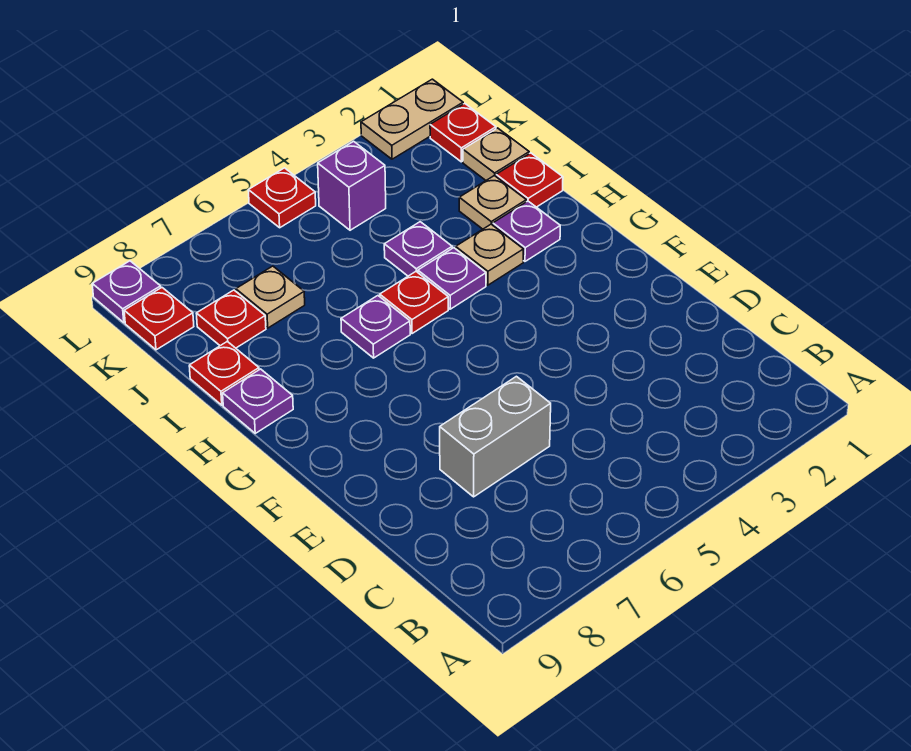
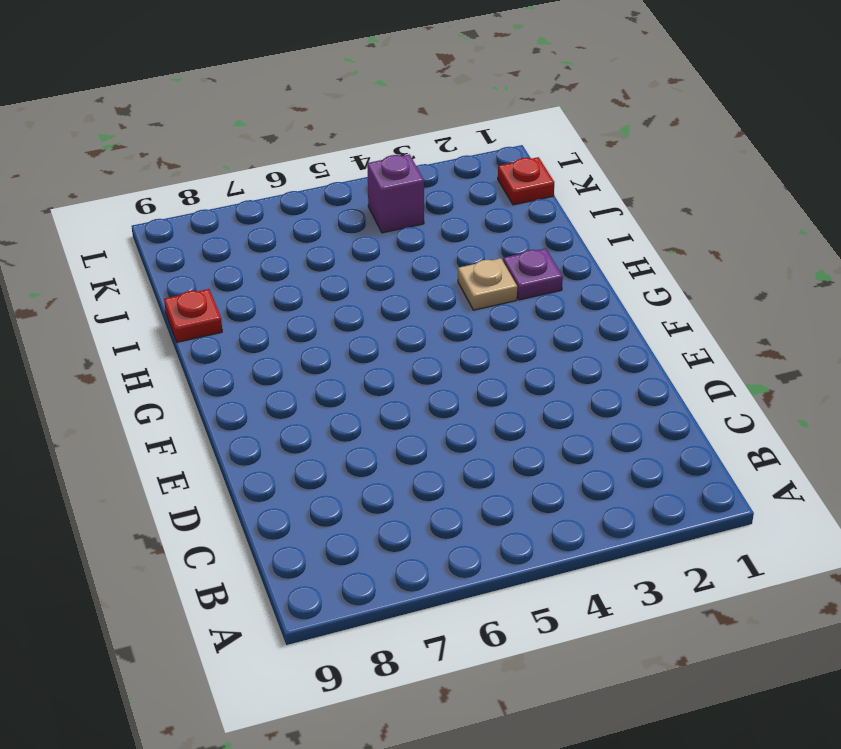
none -> grey brick D6:D7 level 1
none -> purple plate H4 level 1
none -> red plate H5 level 1

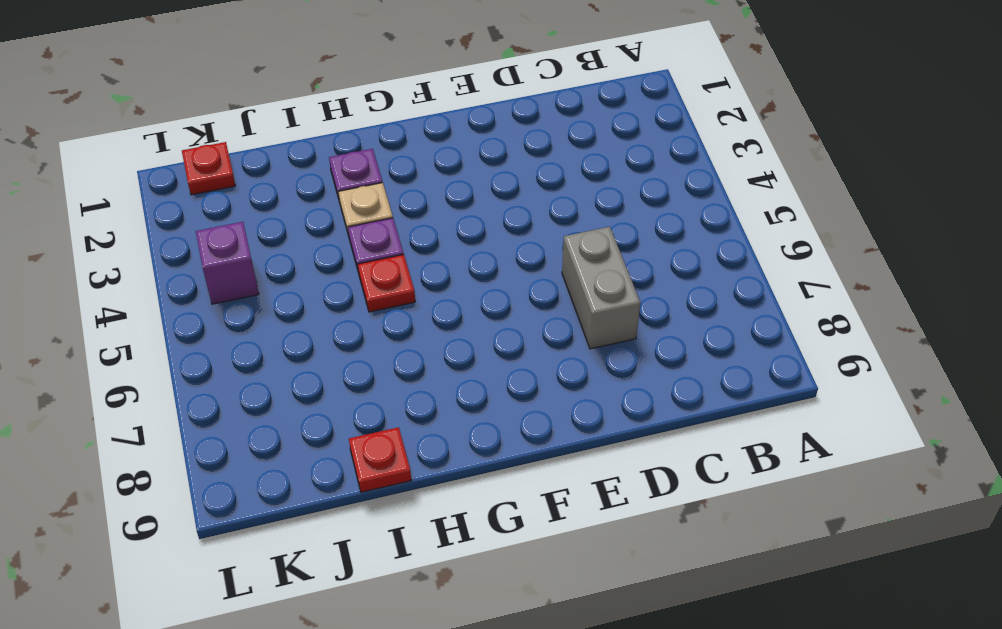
none -> purple plate H6 level 1
none -> purple plate H9 level 1
none -> red plate I1 level 1

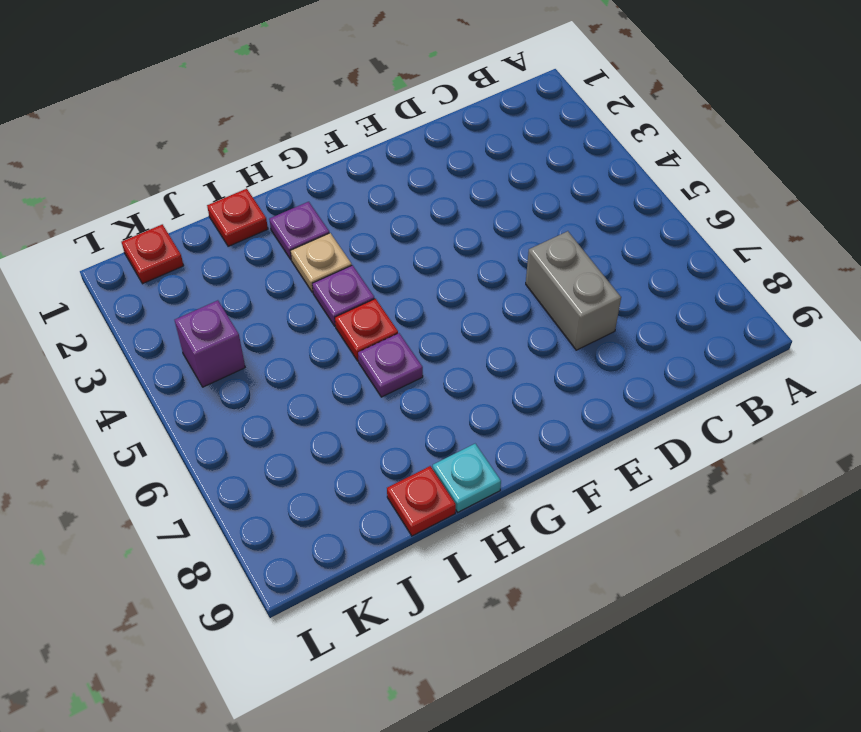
cyan plate H9 level 1 -> purple plate H9 level 1
none -> tan plate I2 level 1
none -> purple plate I4 level 1
none -> tan plate J1 level 1

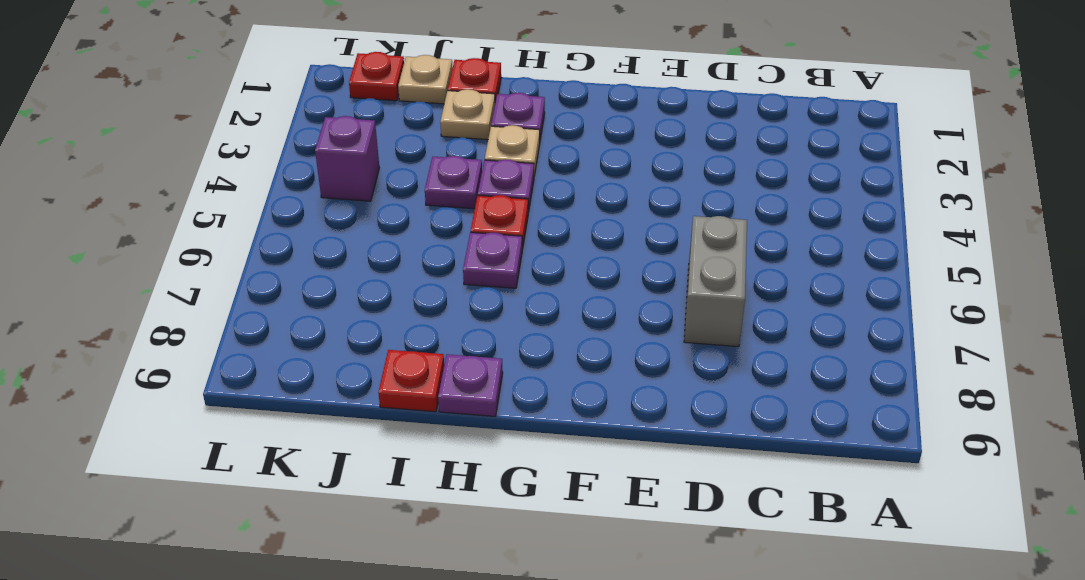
none -> tan plate J7 level 1
none -> red plate J8 level 1
none -> red plate K9 level 1

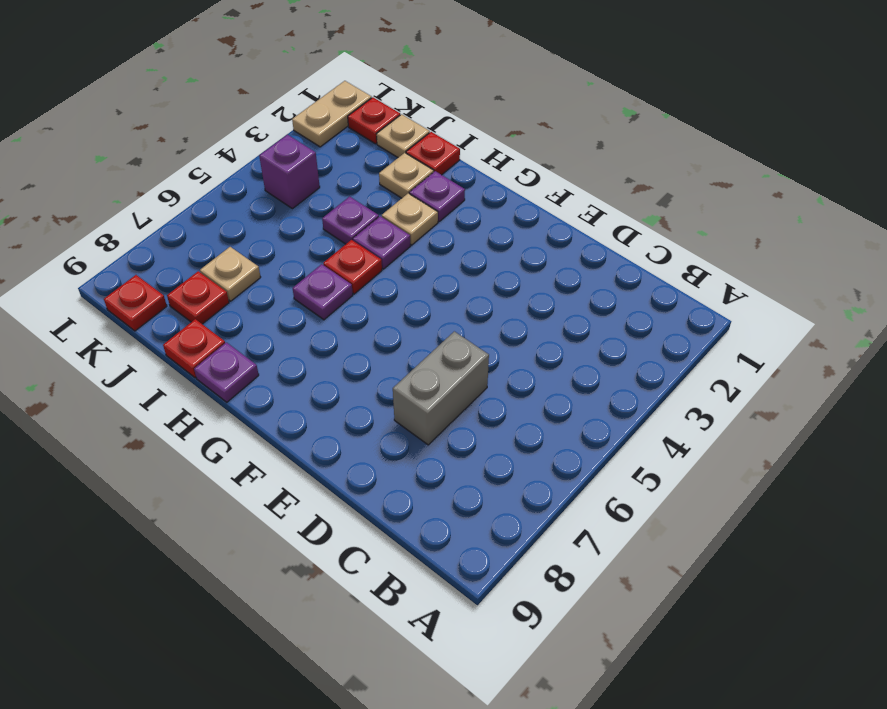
none -> red plate L5 level 1
none -> purple plate L9 level 1

